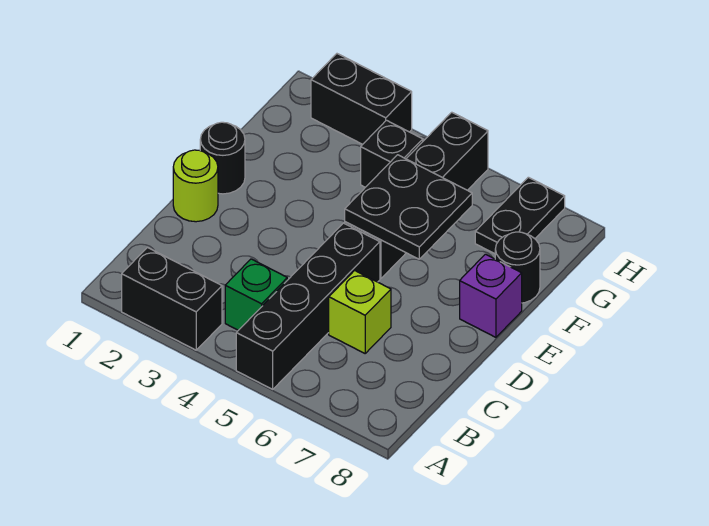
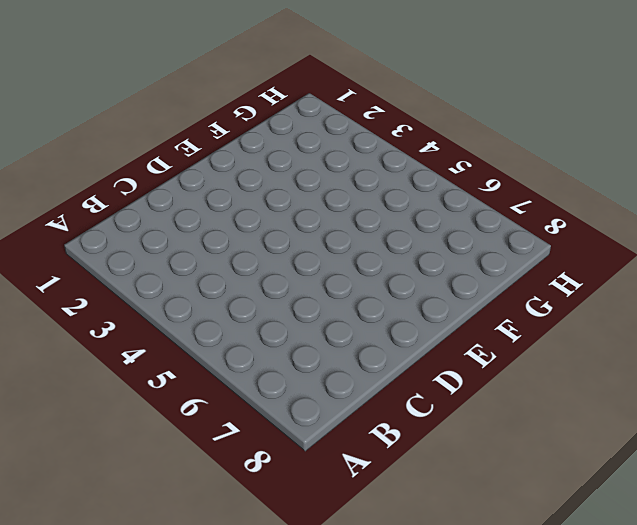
none -> black brick A2:A3 level 1
none -> black brick A5:D5 level 1
none -> green brick B4 level 1

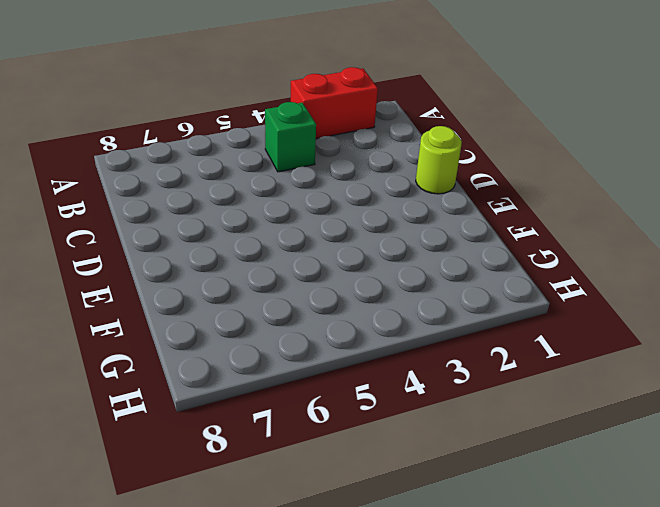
red brick A2:A3 level 1 -> black brick A2:A3 level 1
none -> black brick A5:D5 level 1
none -> lime brick C6 level 1
none -> black round brick E1 level 1

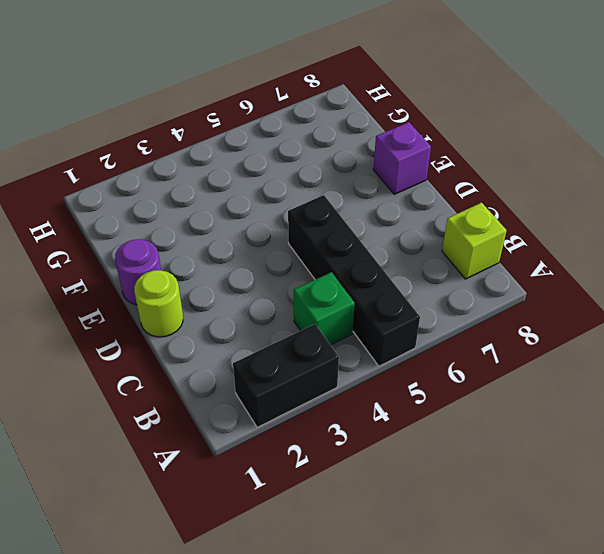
lime brick B8 level 1 -> lime brick C6 level 1
purple round brick E1 level 1 -> black round brick E1 level 1
none -> black brick E5:H5 level 1
none -> black round brick F8 level 1
none -> black brick G4 level 1

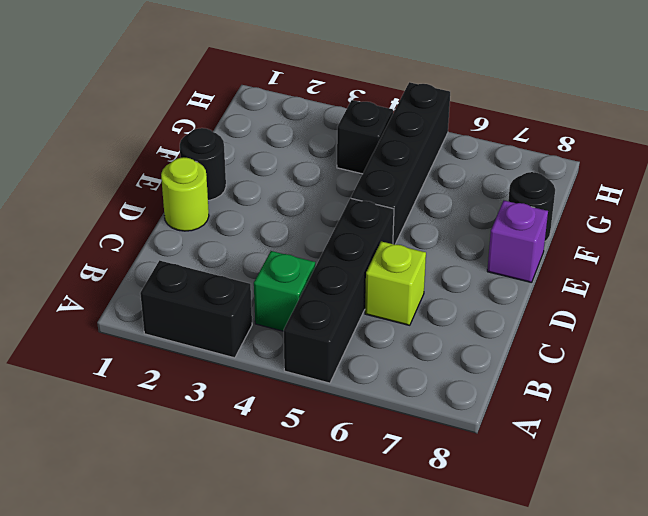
none -> black plate G7:H7 level 1
none -> black brick H2:H3 level 1
none -> black plate E5:F6 level 2

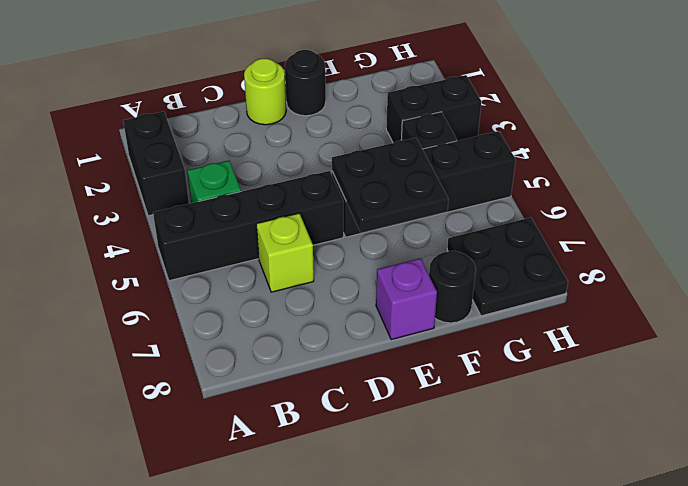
black brick G3:H3 level 1 -> black brick H2:H3 level 1
black plate G7:H8 level 1 -> black plate G7:H7 level 1

